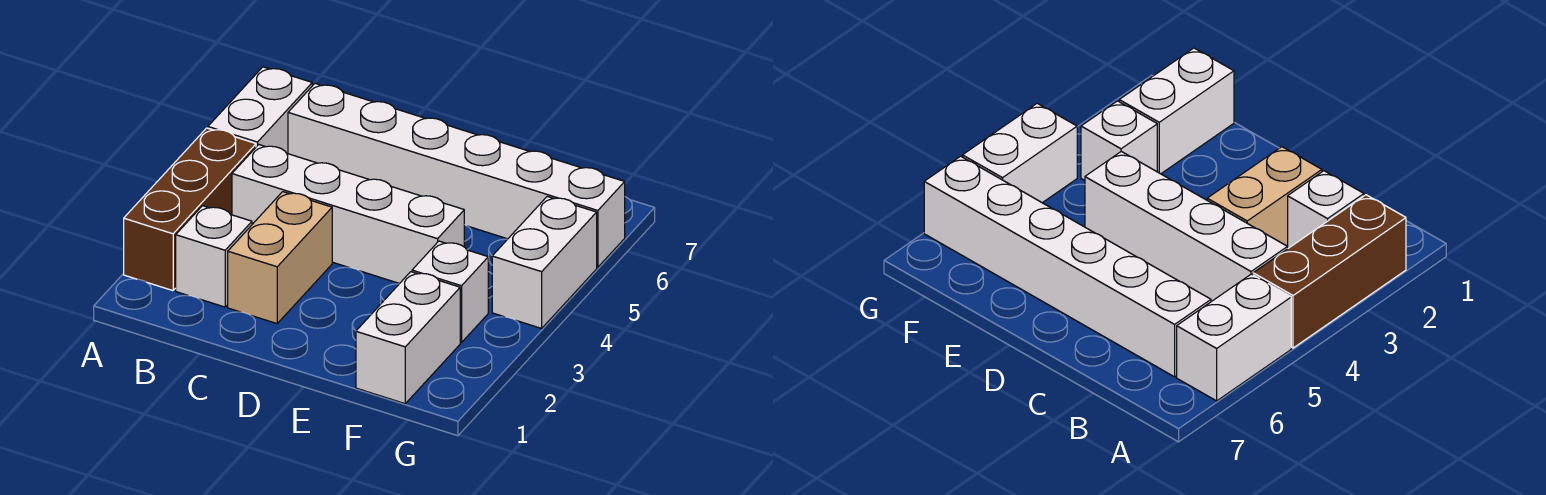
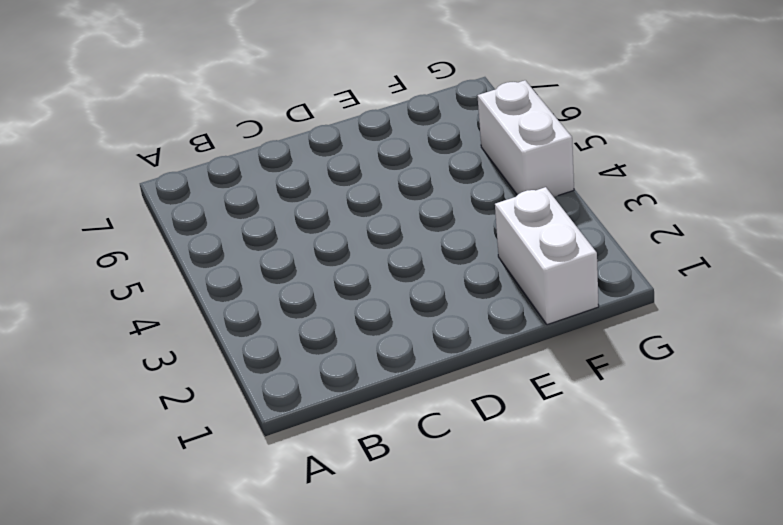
none -> brown brick A2:A4 level 1
none -> white brick A5:A6 level 1

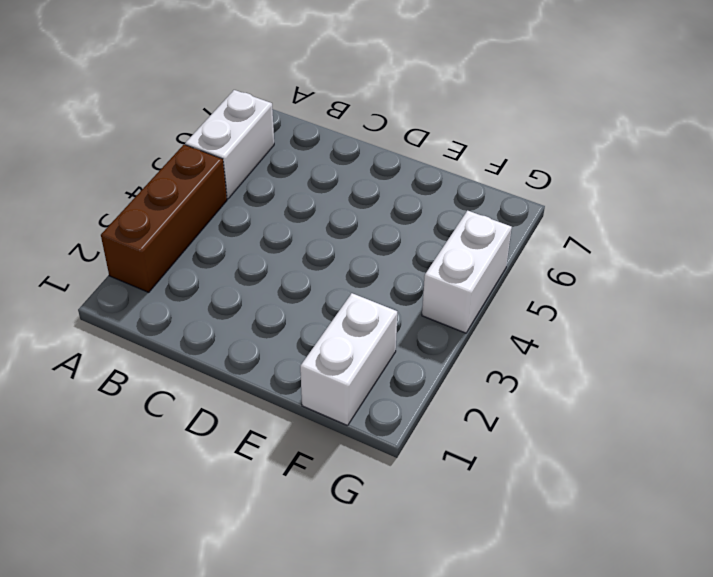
none -> white brick B2 level 1
none -> white brick B4:E4 level 1

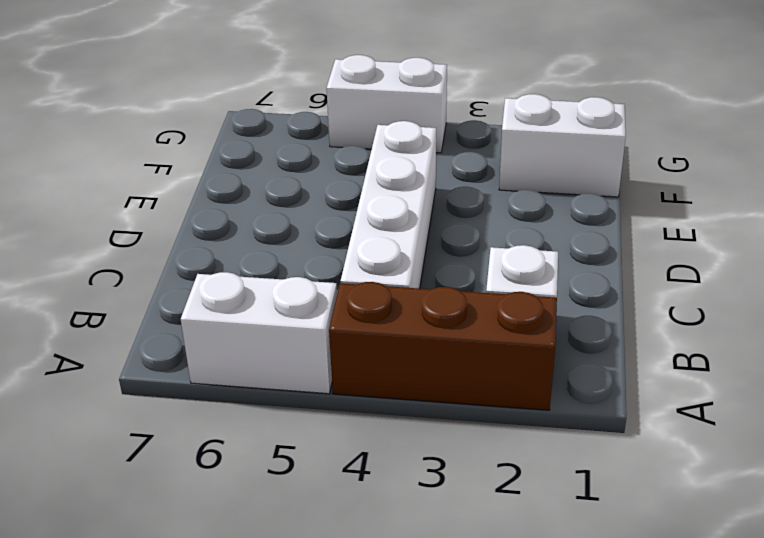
none -> white brick B6:G6 level 1
none -> tan brick C2:C3 level 1

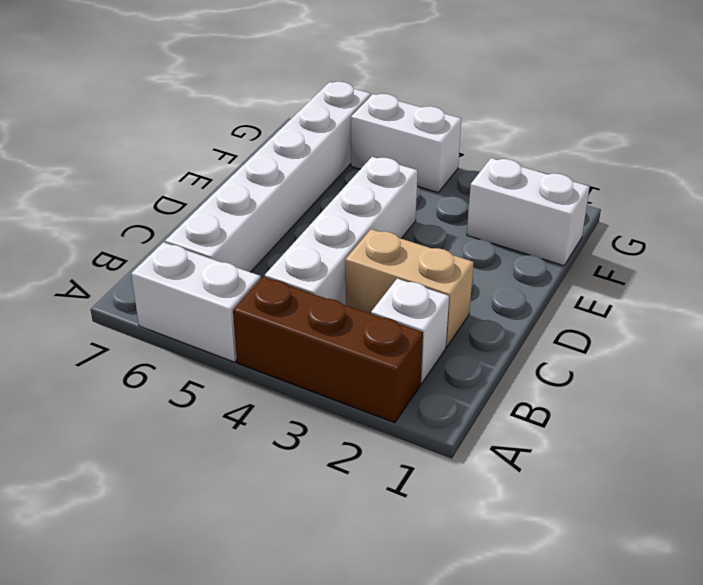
none -> white brick F3 level 1

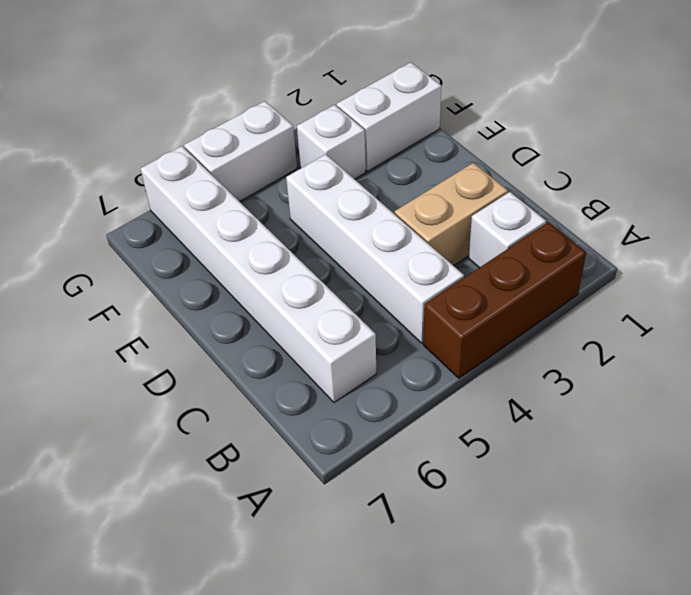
none -> white brick A5:A6 level 1

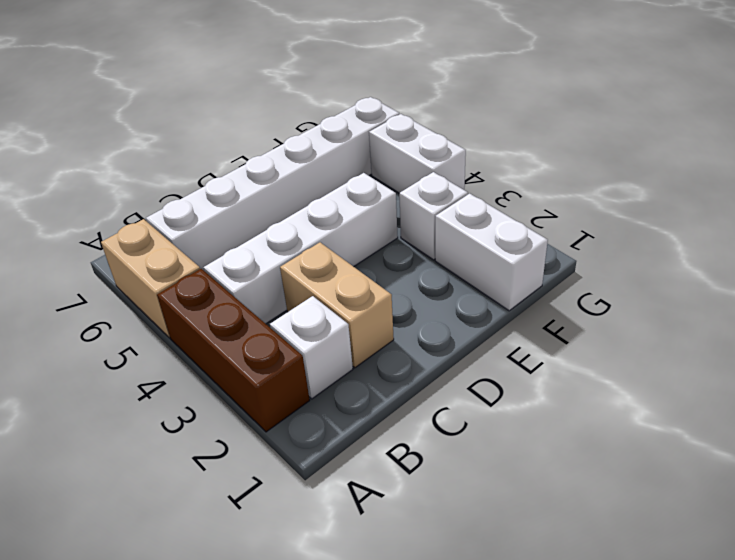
tan brick A5:A6 level 1 -> white brick A5:A6 level 1

